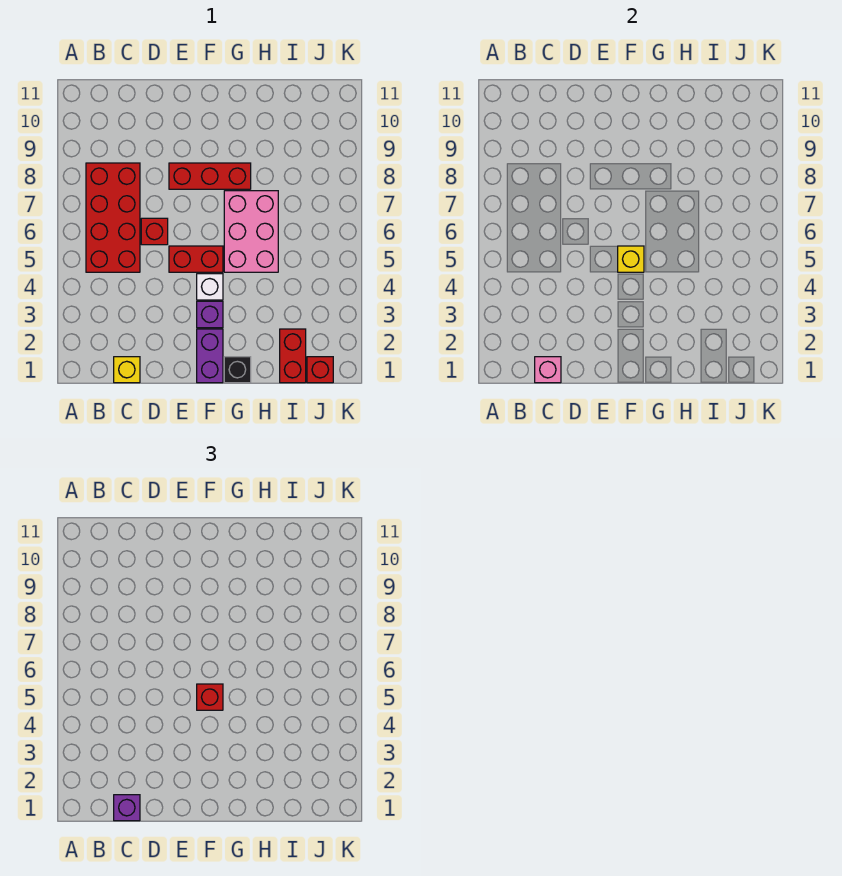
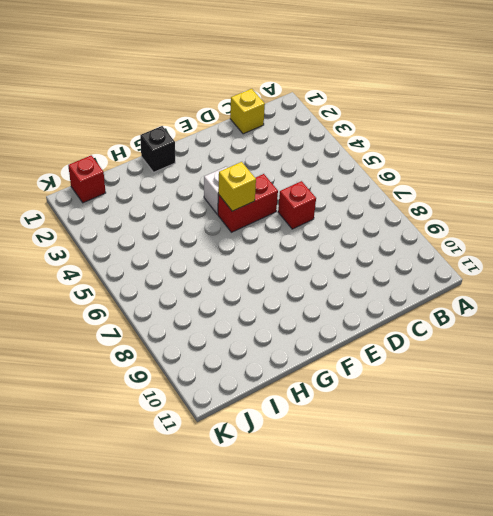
none -> red brick B5:C8 level 1
none -> red brick E8:G8 level 1
none -> purple brick F1:F2 level 1

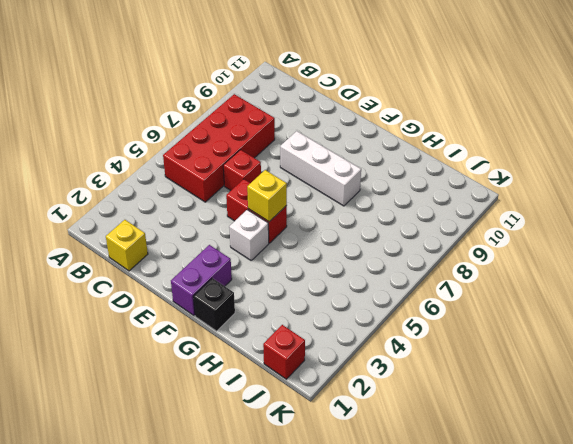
white brick E8:G8 level 1 -> red brick E8:G8 level 1
none -> purple brick F3 level 1
none -> pink brick G5:H7 level 1
none -> red brick I1:I2 level 1

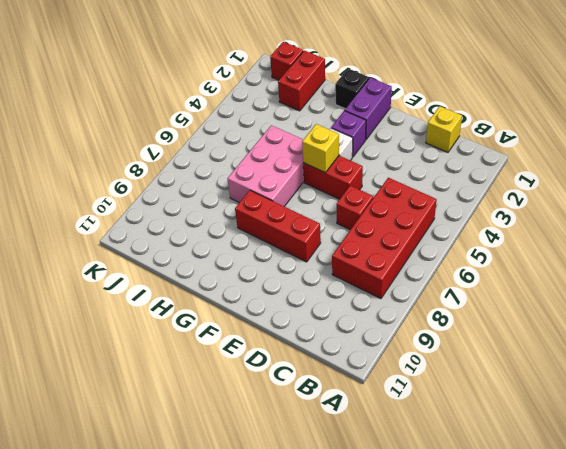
none -> pink brick C1 level 2
none -> purple brick C1 level 3
none -> red brick F5 level 3

